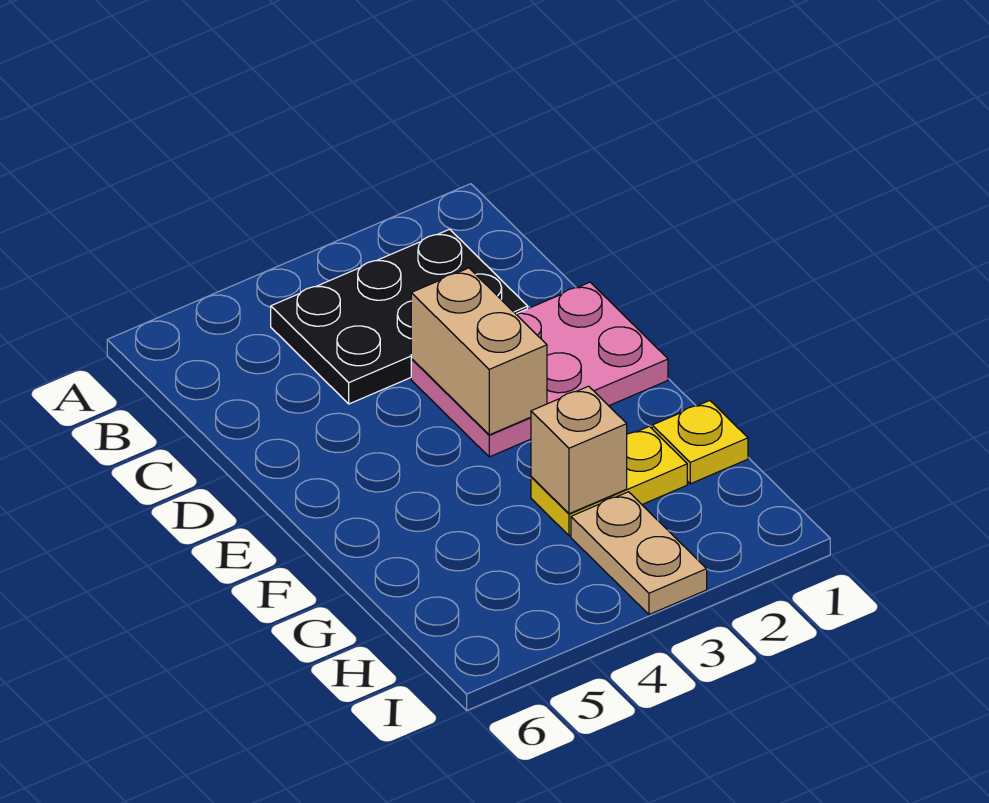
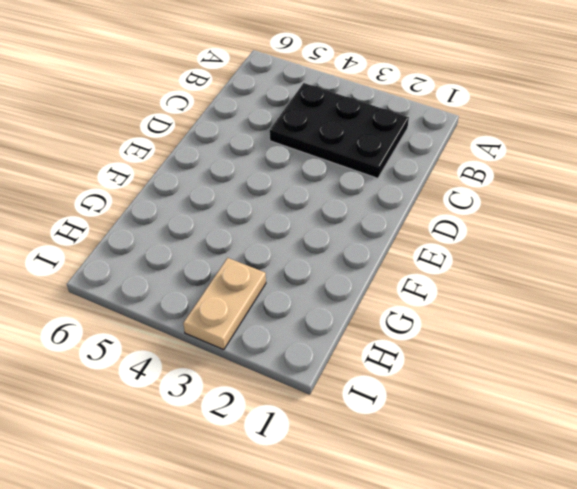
none -> pink plate D1:E3 level 1
none -> yellow plate G1 level 1

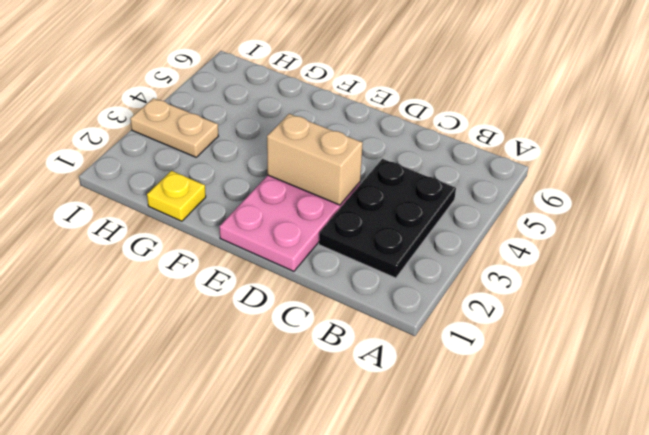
none -> yellow plate G2:G3 level 1
none -> tan brick G3 level 2

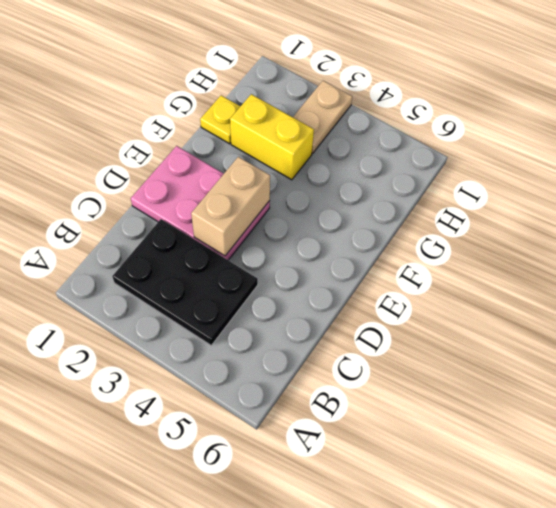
yellow brick G2:G3 level 1 -> yellow plate G2:G3 level 1
none -> tan brick G3 level 2

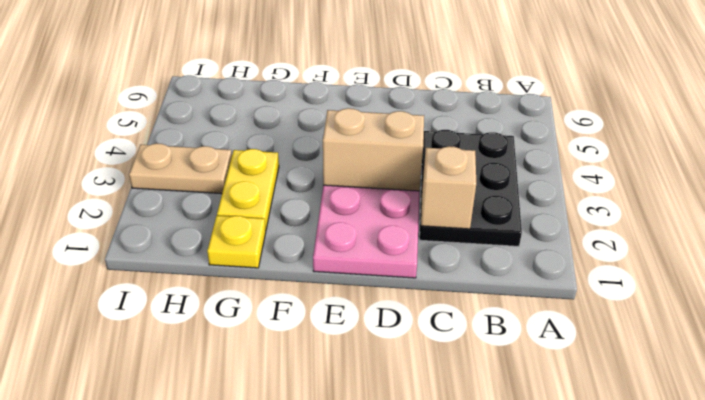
tan brick C2 level 2 -> tan brick G3 level 2

